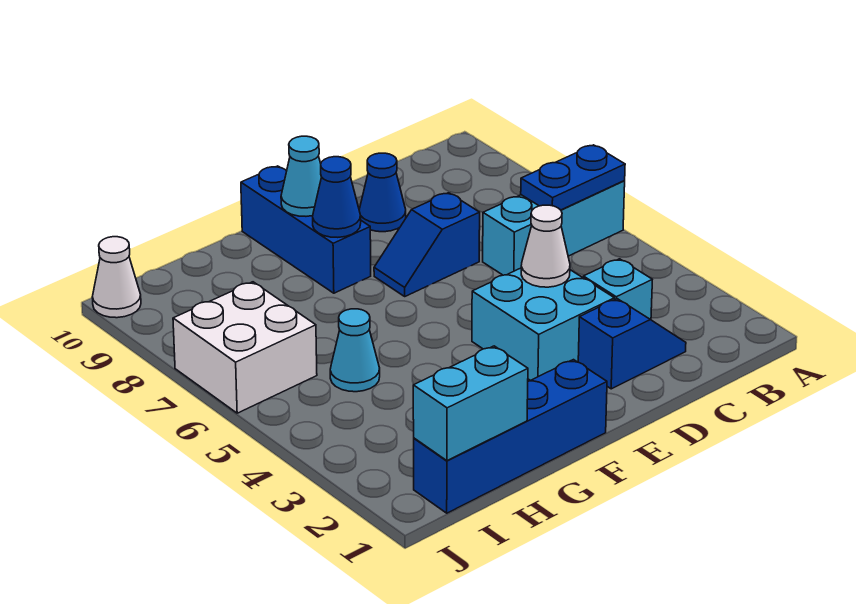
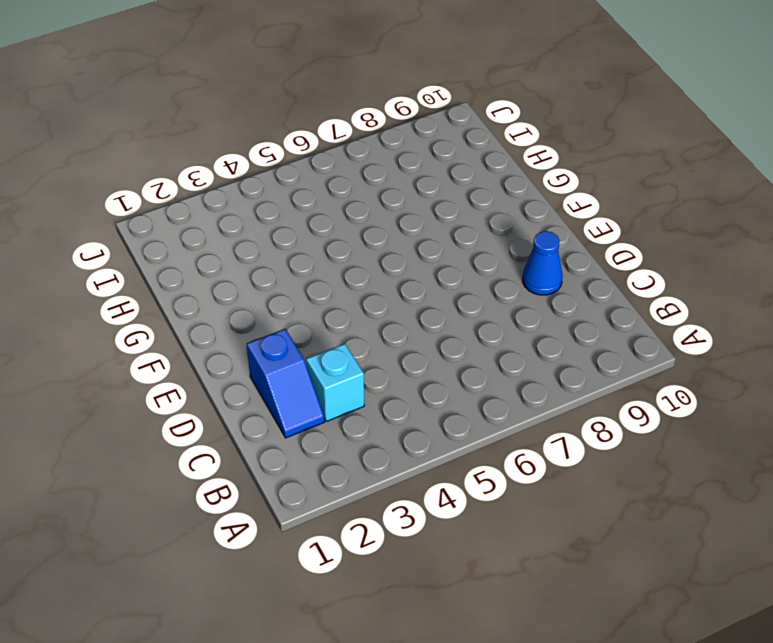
none -> cyan brick A6:C6 level 1
none -> cyan brick D3:E4 level 1
none -> blue slope D7:E7 level 1 top D

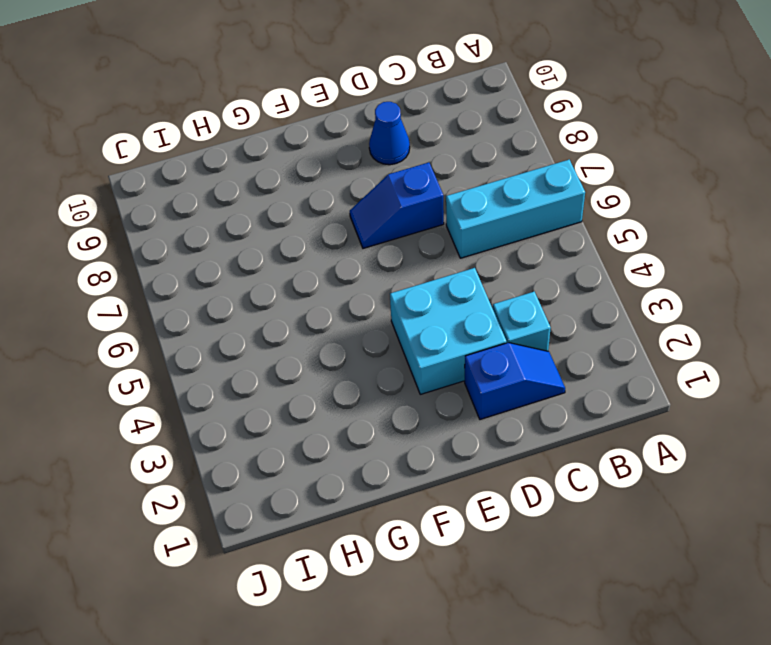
none -> blue brick F1:I1 level 1
none -> blue brick F8:F10 level 1
none -> cyan cone H5 level 1

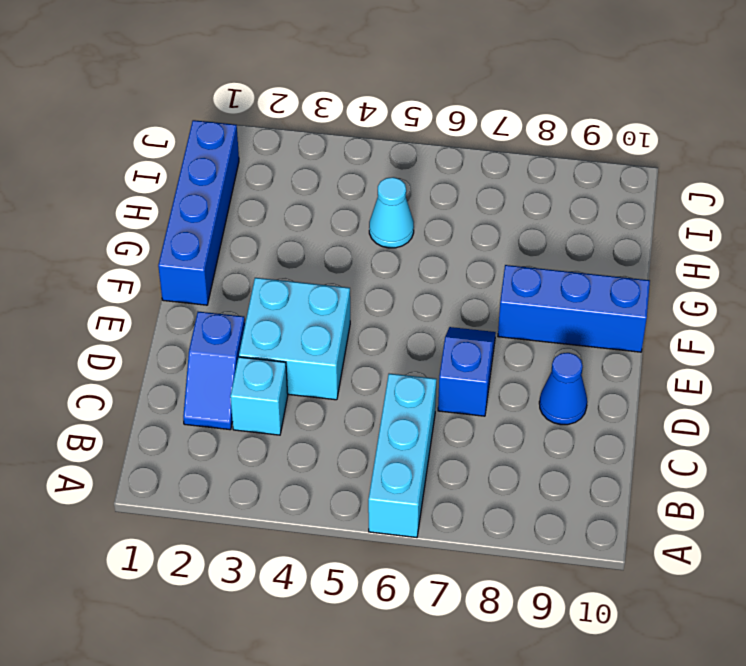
none -> white brick I6:J7 level 1
none -> white cone J10 level 1
none -> blue plate A6:B6 level 2

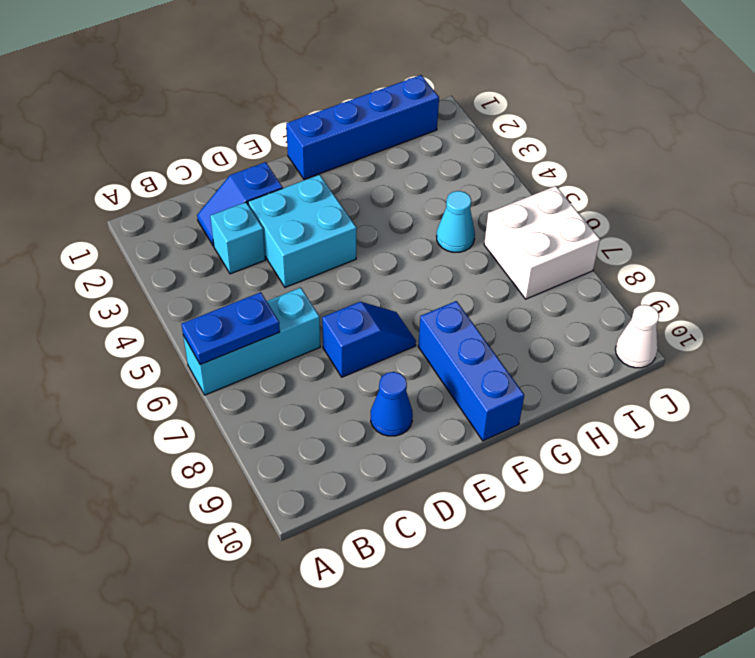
none -> white cone D4 level 2
none -> blue cone F8 level 2
none -> cyan cone F9 level 2

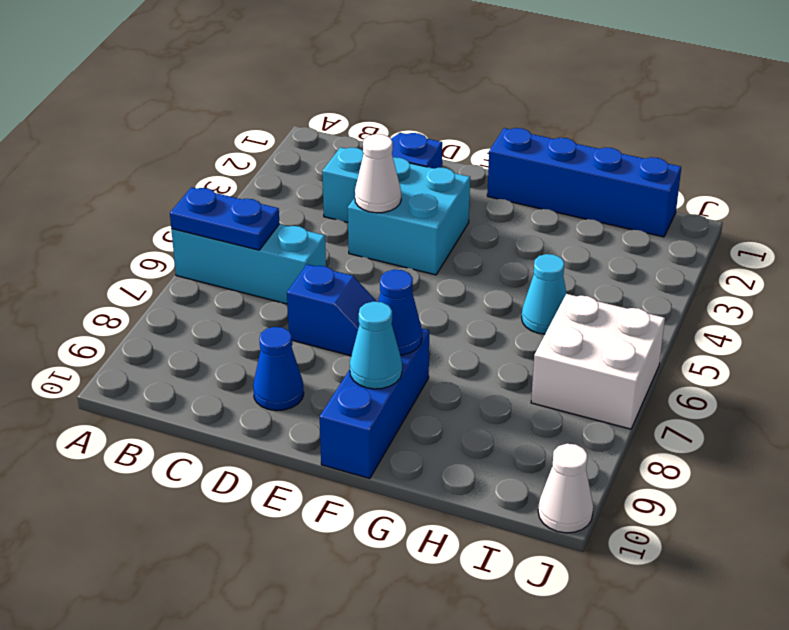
none -> cyan brick H1:I1 level 2

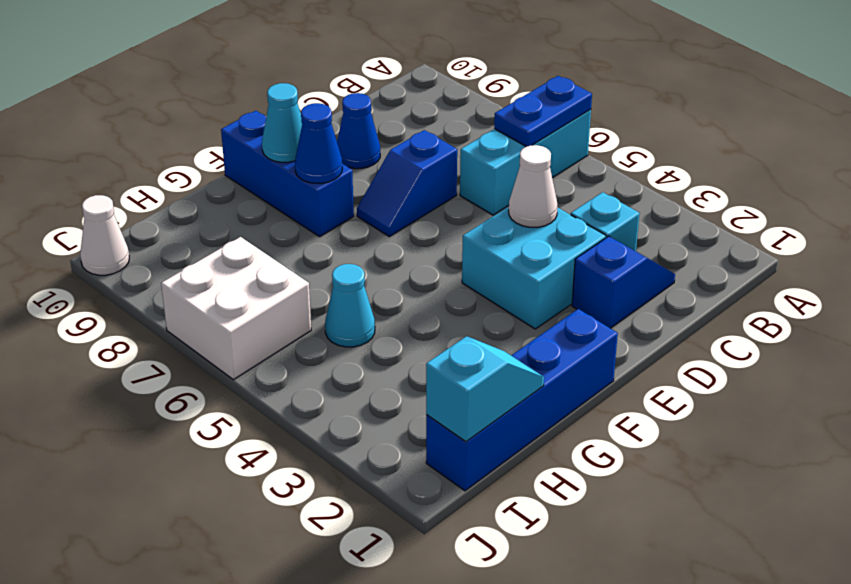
cyan slope H1:I1 level 2 top I -> cyan brick H1:I1 level 2

